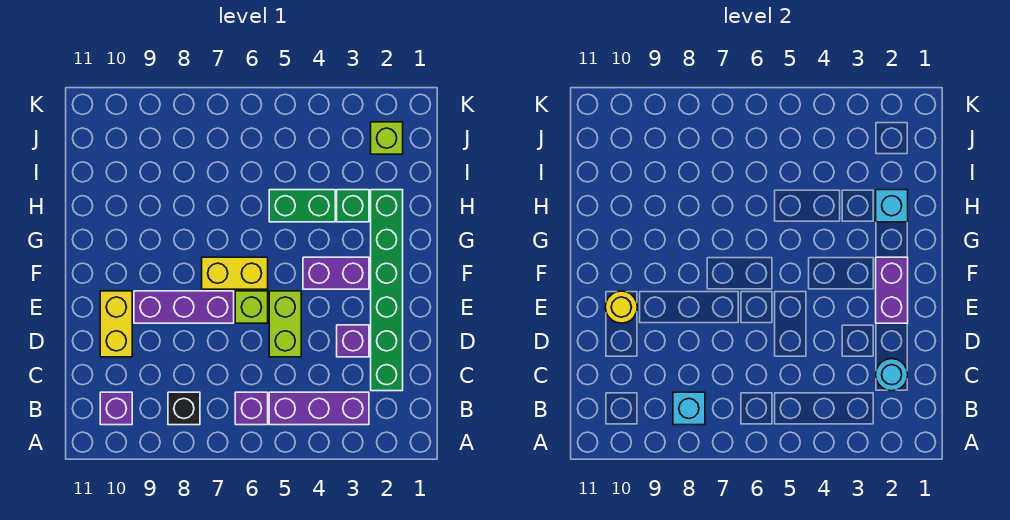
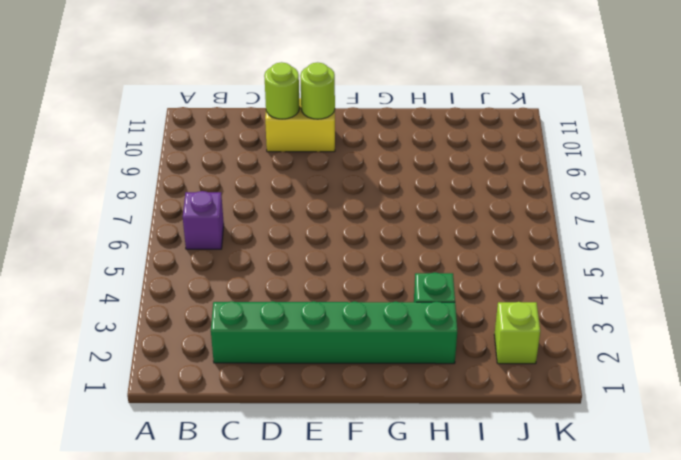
lime round brick D10 level 2 -> none
lime round brick E10 level 2 -> yellow round brick E10 level 2
none -> purple brick B3:B5 level 1
none -> black brick B8 level 1
none -> purple brick B10 level 1

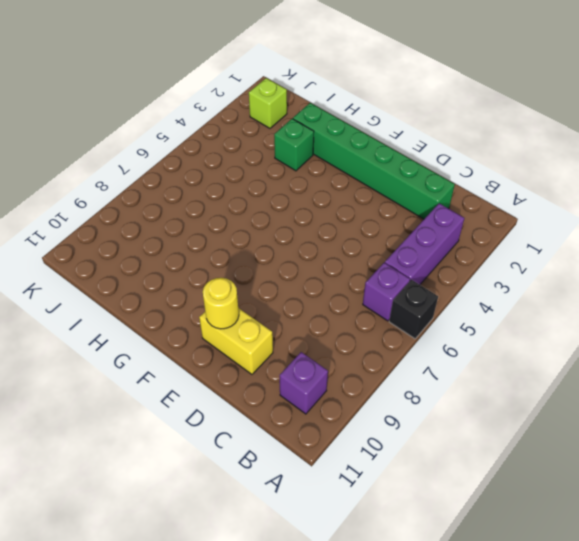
black brick A6 level 1 -> black brick B8 level 1
none -> purple brick D3 level 1
none -> lime brick D5:E5 level 1
none -> lime brick E6 level 1

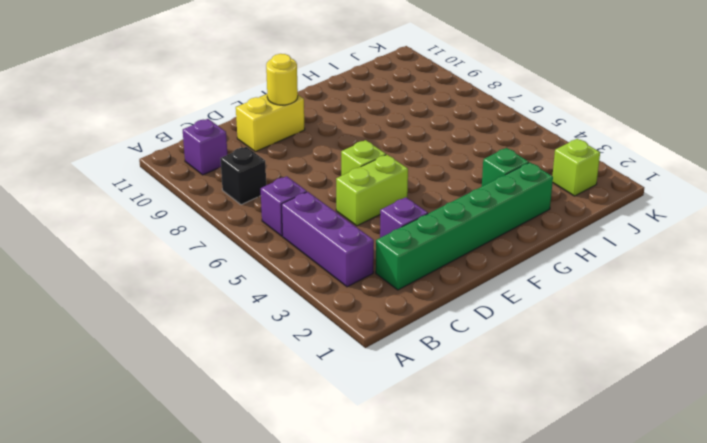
none -> purple brick E7:E9 level 1
none -> purple brick F3:F4 level 1
none -> yellow brick F6:F7 level 1

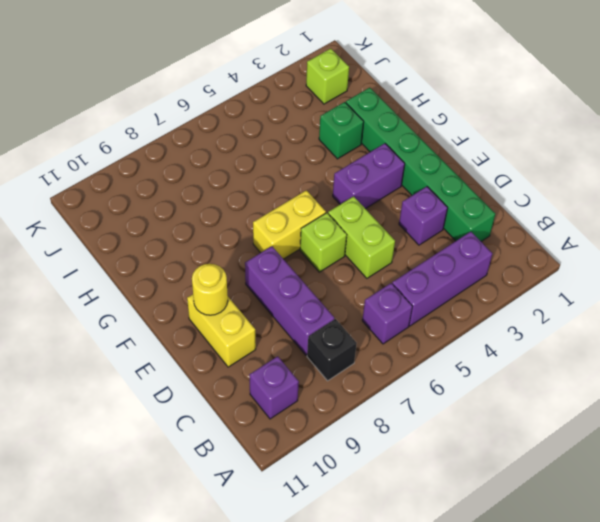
purple brick C8:E8 level 1 -> purple brick E7:E9 level 1
none -> green brick H4:H5 level 1
none -> cyan brick B8 level 2
none -> cyan round brick C2 level 2

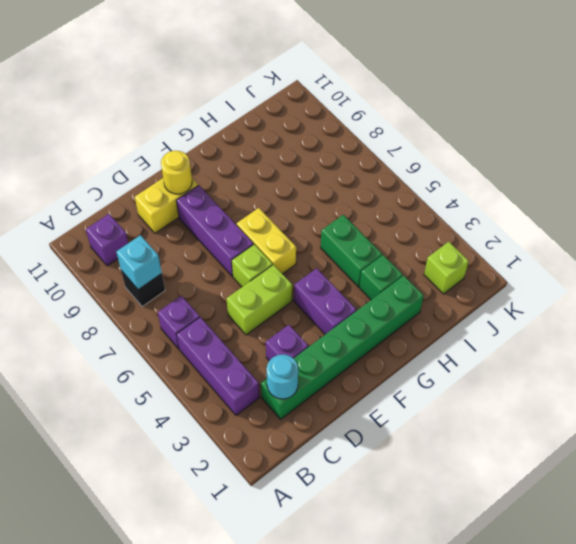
none -> purple brick E2:F2 level 2
none -> cyan brick H2 level 2

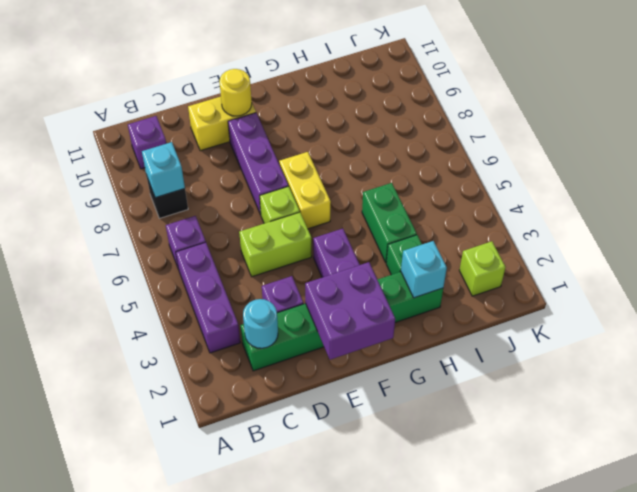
purple brick E1:F2 level 2 -> purple brick E2:F2 level 2

